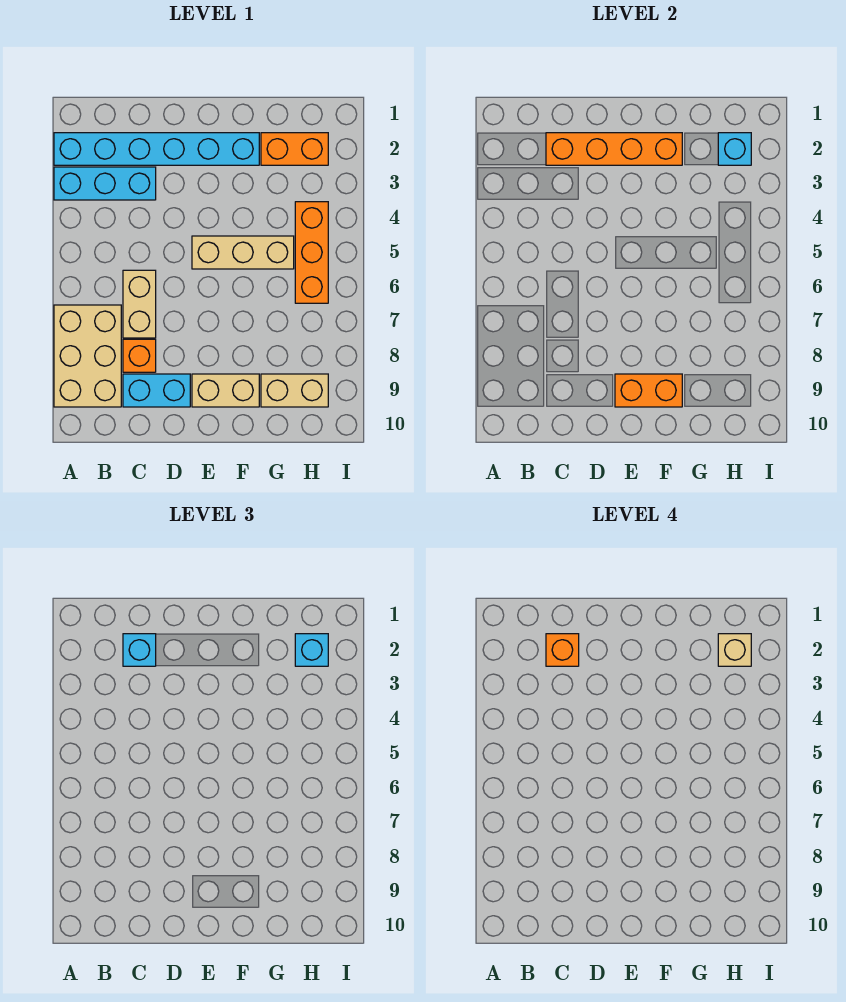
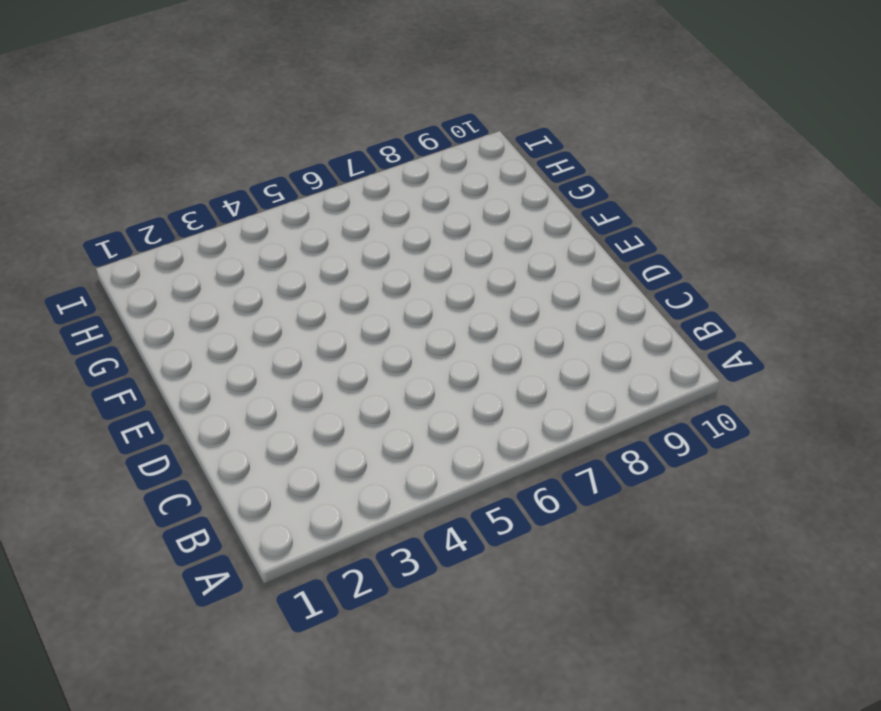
none -> cyan brick A2:F2 level 1
none -> cyan brick A3:C3 level 1
none -> tan brick A7:B9 level 1

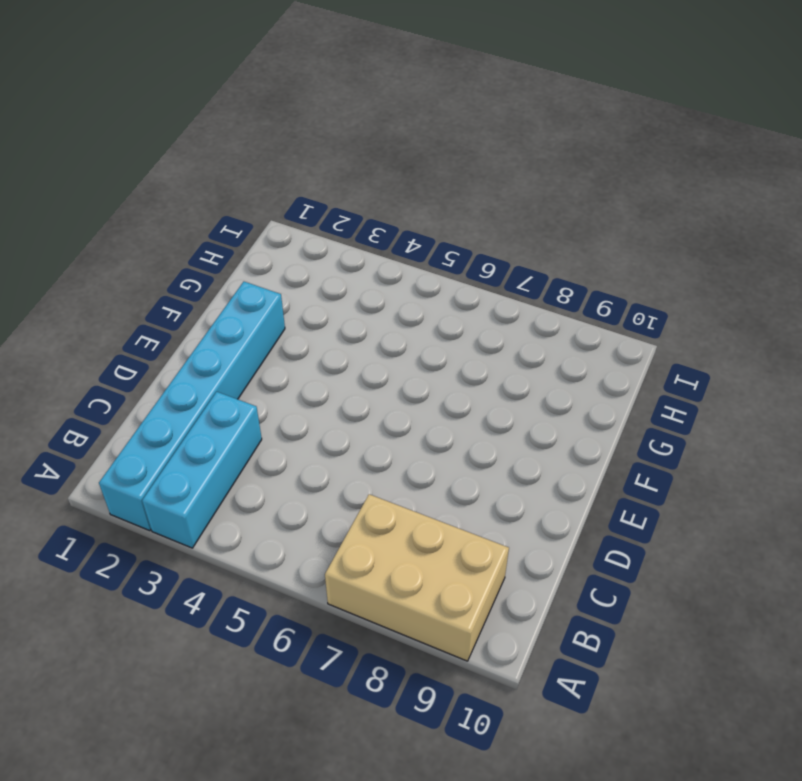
none -> tan brick C6:C7 level 1
none -> orange brick C8 level 1
none -> cyan brick C9:D9 level 1

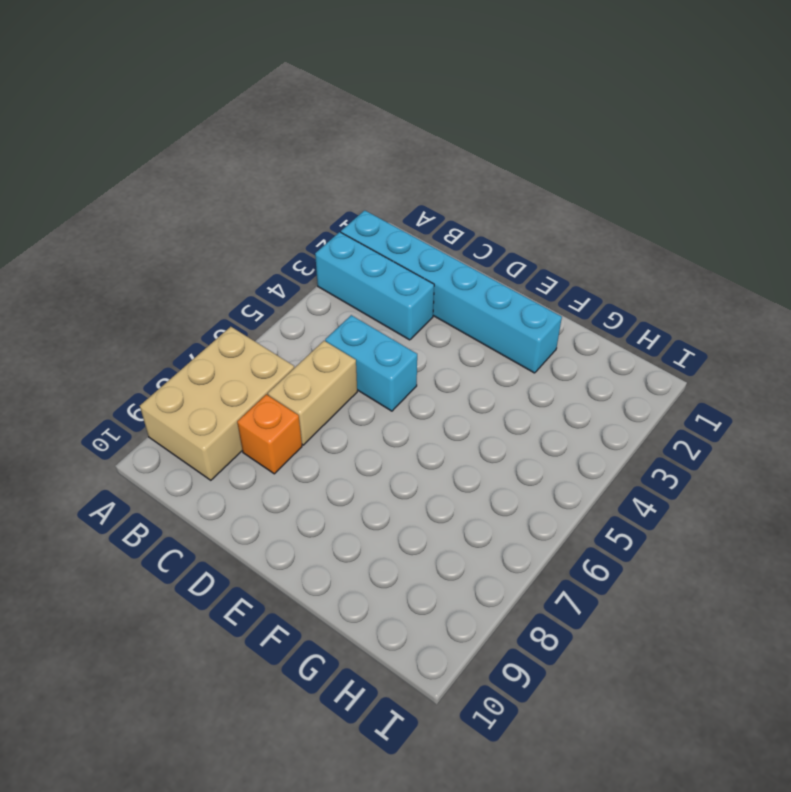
cyan brick C5:D5 level 1 -> cyan brick C9:D9 level 1
none -> tan brick E5:G5 level 1
none -> tan brick E9:F9 level 1
none -> orange brick G2:H2 level 1

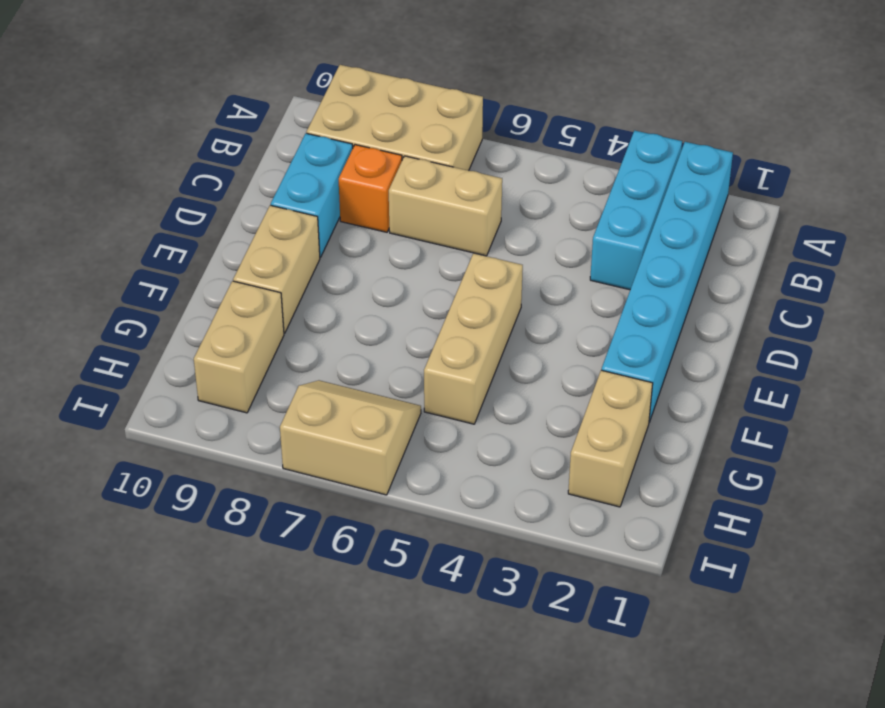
tan brick G2:H2 level 1 -> orange brick G2:H2 level 1
tan slope H6:I7 level 1 top I -> orange brick H4:H6 level 1
none -> orange brick C2:F2 level 2
none -> orange brick E9:F9 level 2
none -> cyan brick H2 level 2

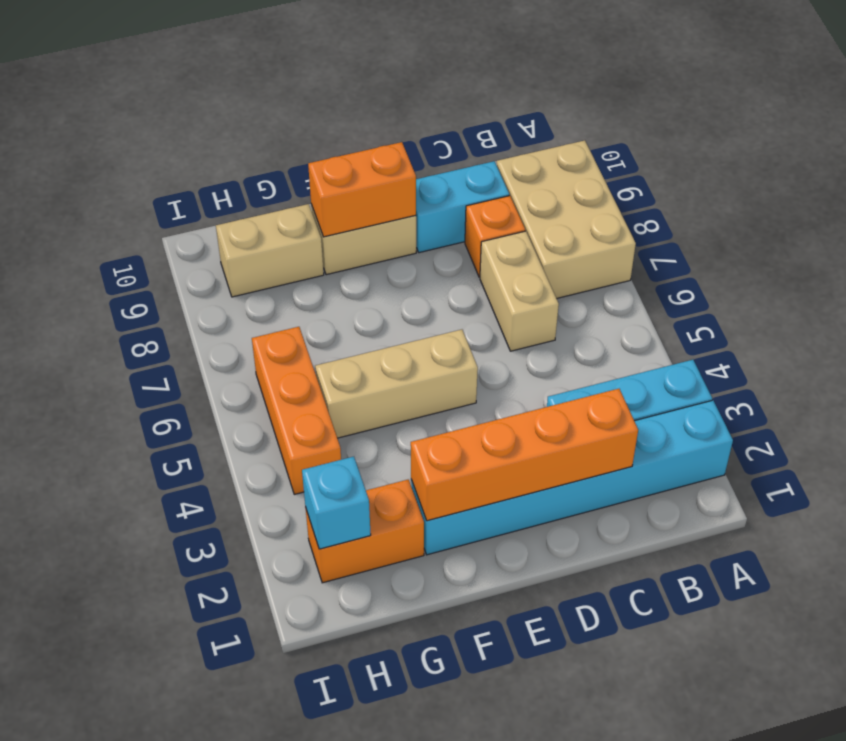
none -> cyan brick C2 level 3
none -> cyan brick H2 level 3
none -> orange brick C2 level 4

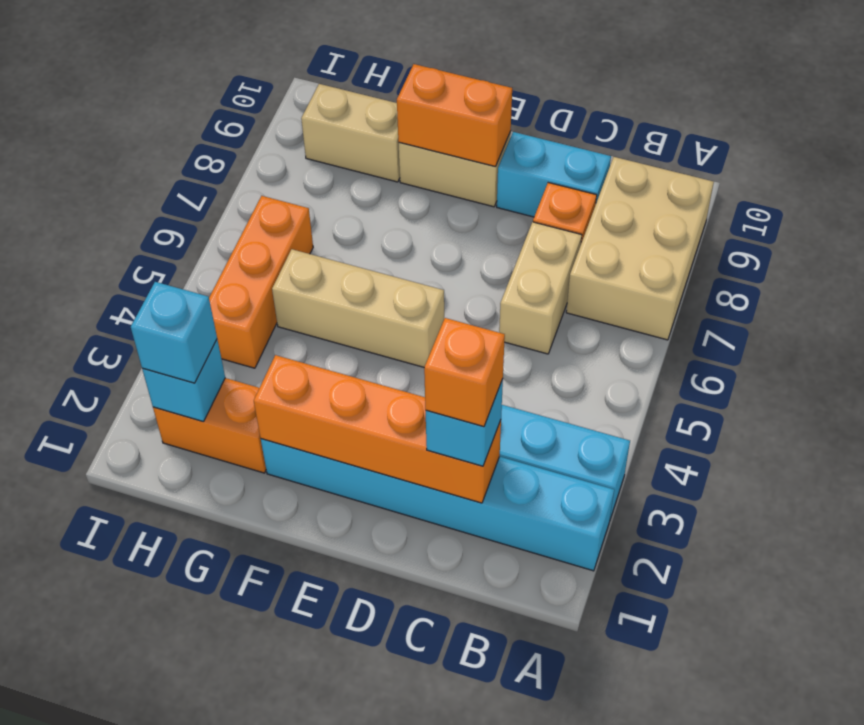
none -> tan brick H2 level 4

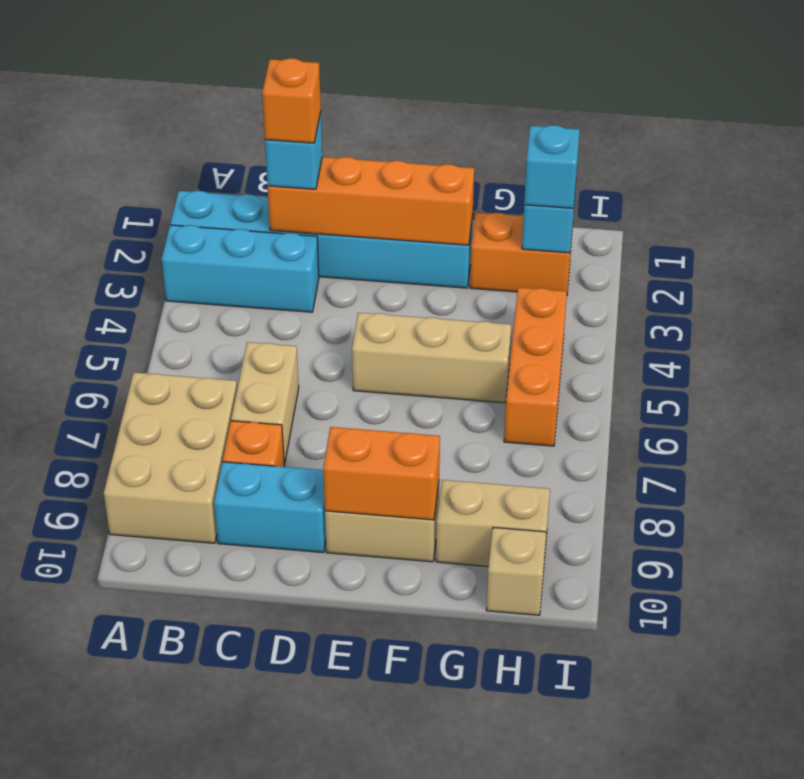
tan brick H10 level 1 -> tan brick H2 level 4

